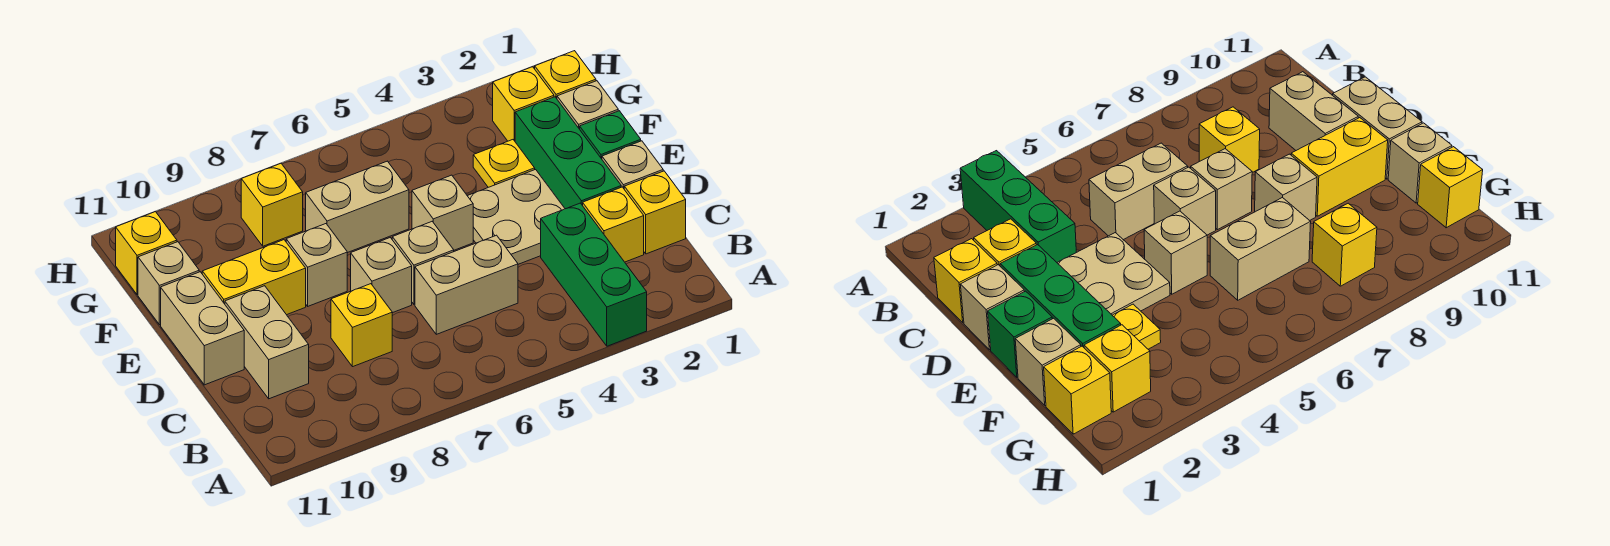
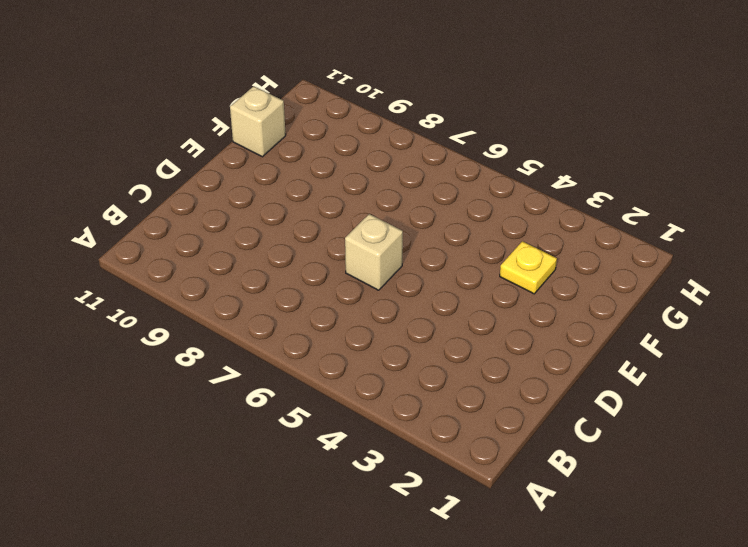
none -> green brick A3:C3 level 1
none -> yellow brick C1 level 1
none -> yellow brick C2 level 1

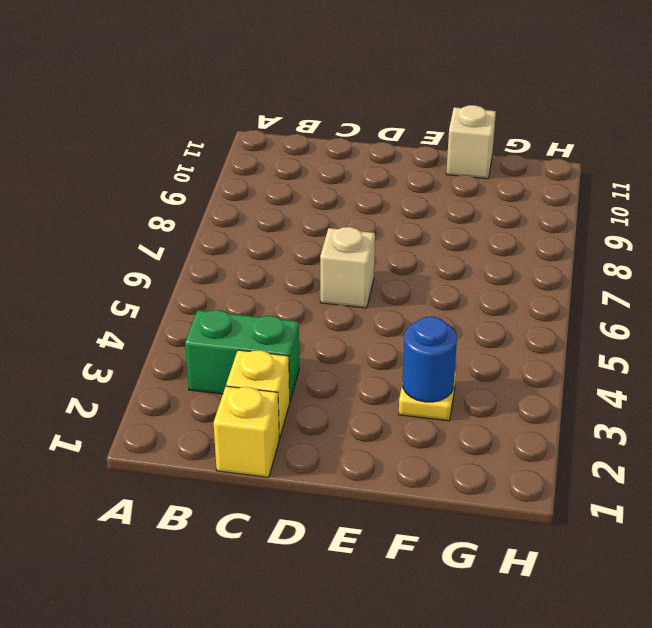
green brick B3:C3 level 1 -> green brick A3:C3 level 1
blue round brick F3 level 2 -> none
none -> tan brick C5:C6 level 1
none -> yellow brick C8 level 1
none -> tan brick C10:D10 level 1

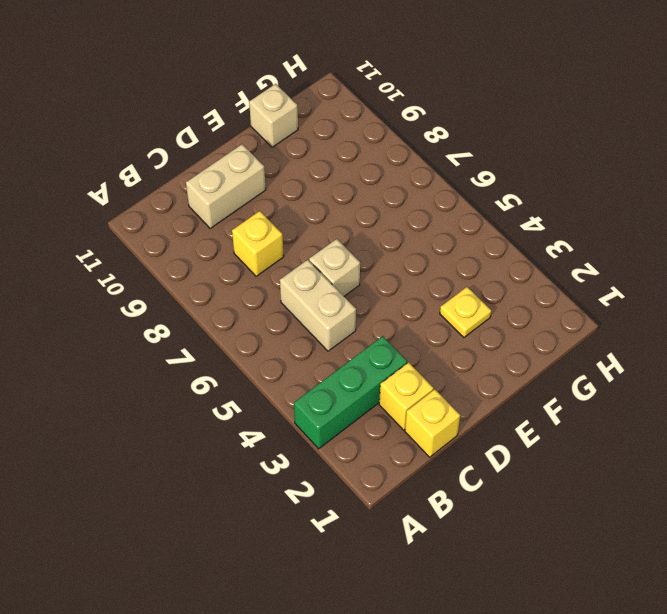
none -> tan brick D1 level 1
none -> green brick D2:F2 level 1
none -> tan plate D3:E4 level 1

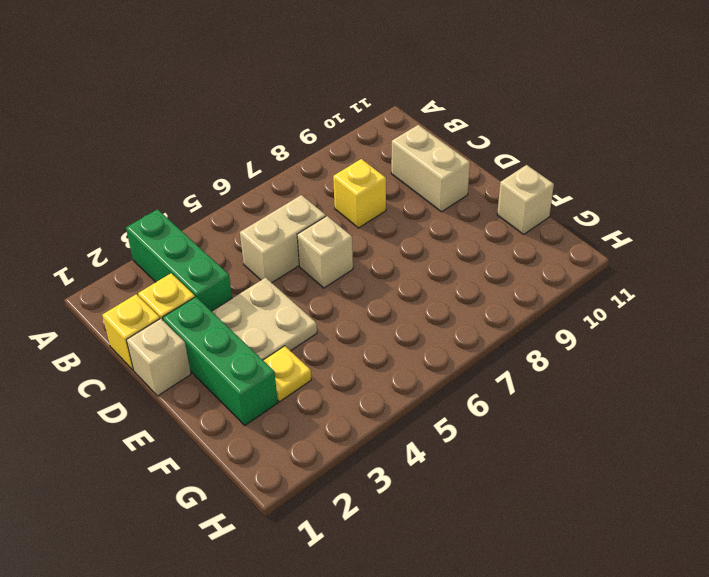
none -> tan brick D7 level 1
none -> tan brick D11:E11 level 1
none -> green brick E1 level 1

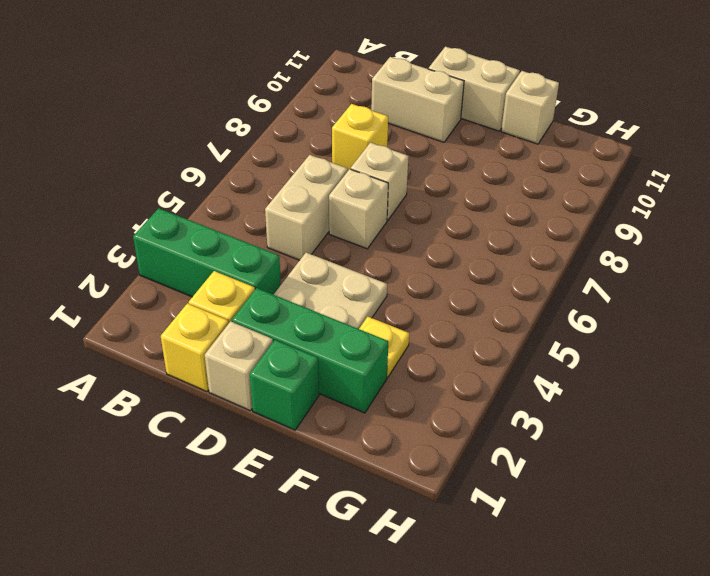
none -> tan brick E5 level 1
none -> tan brick E8 level 1
none -> yellow brick E9:E10 level 1

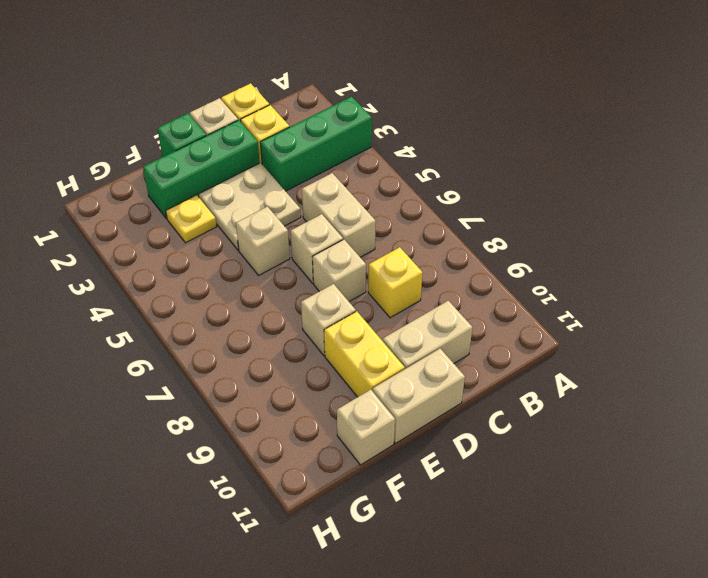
none -> tan brick F1 level 1
none -> tan brick F6:F7 level 1
none -> yellow brick G1 level 1

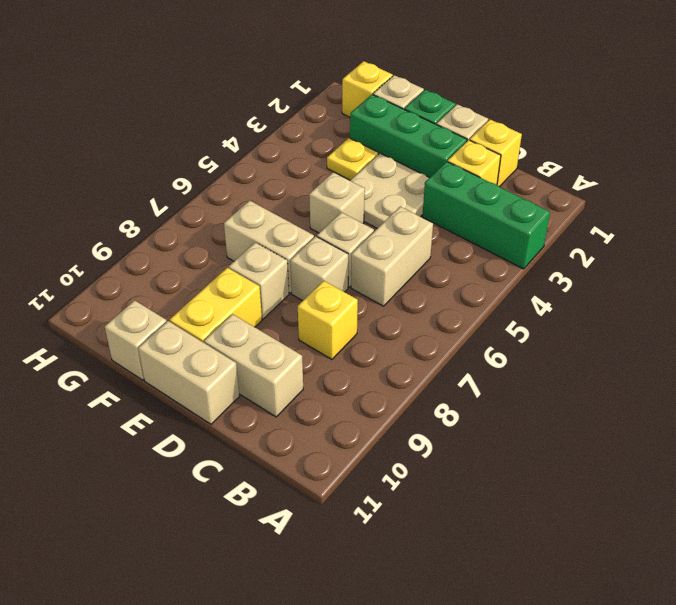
tan brick E7:F7 level 1 -> tan brick F6:F7 level 1
none -> yellow brick G2 level 1
none -> yellow brick G8 level 1
none -> yellow brick G11 level 1

